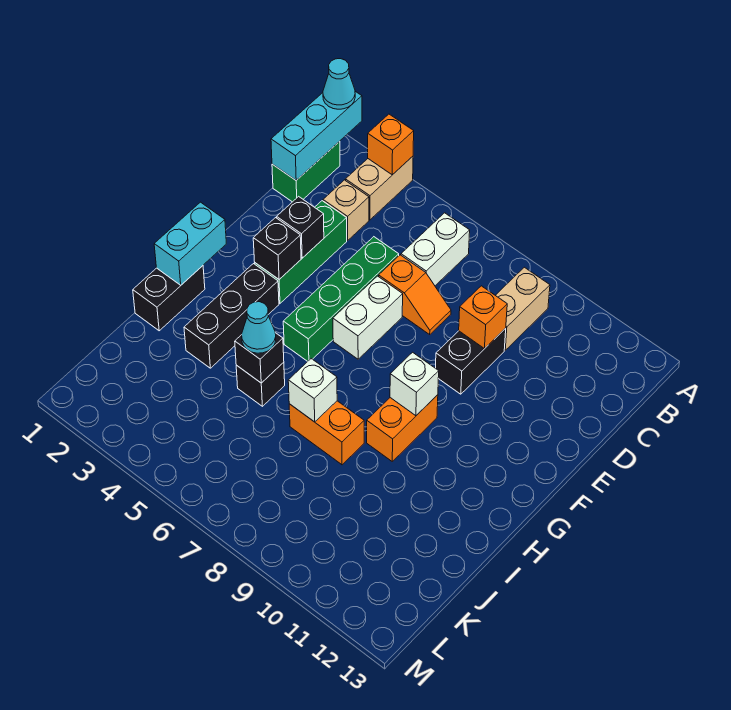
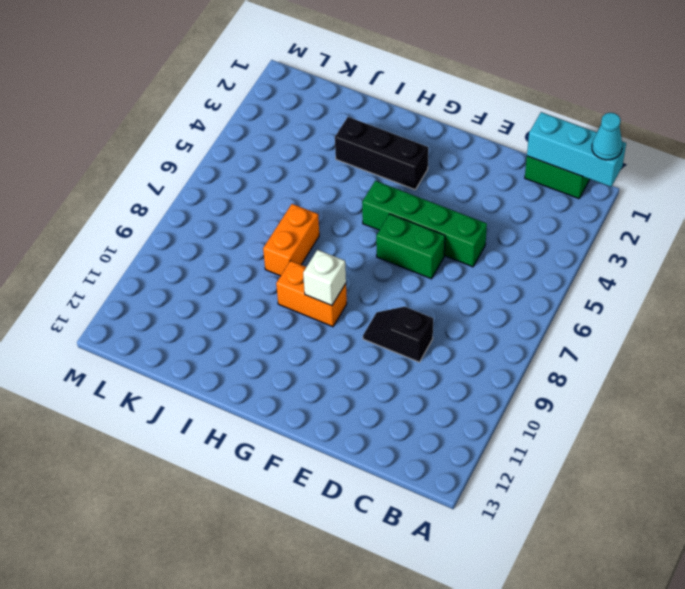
black slope D9:E9 level 1 top D -> black brick D9:E9 level 1
green brick E6:F6 level 1 -> white brick E6:F6 level 1
none -> tan brick A3:B3 level 1
none -> white brick B6:C6 level 1
none -> tan brick B9:C9 level 1

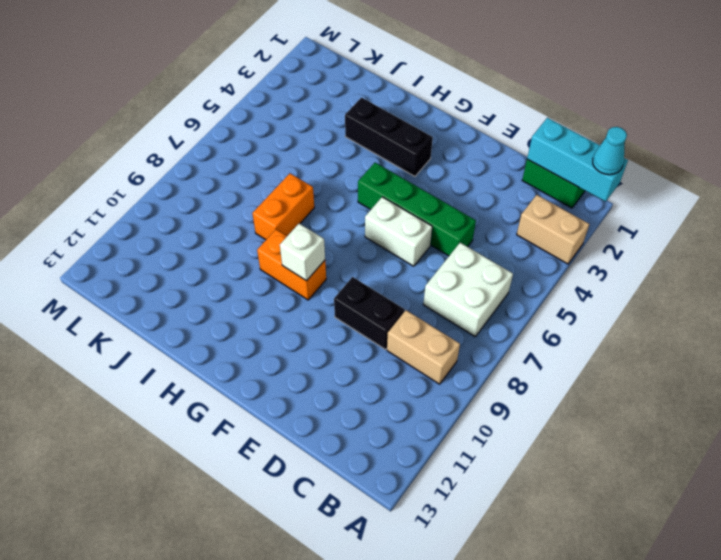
white brick B6:C7 level 1 -> white brick B6:C6 level 1
none -> tan brick C3 level 1
none -> green brick D3:F3 level 1
none -> orange slope D6:D7 level 1 top 6

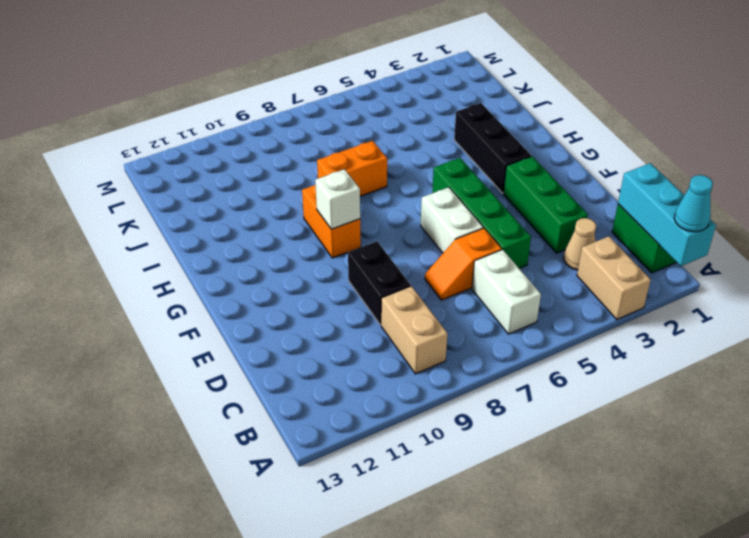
tan cone C3 level 1 -> tan brick C3 level 1
none -> black brick H1:I1 level 1
none -> black brick I5 level 1
none -> orange brick A3 level 2

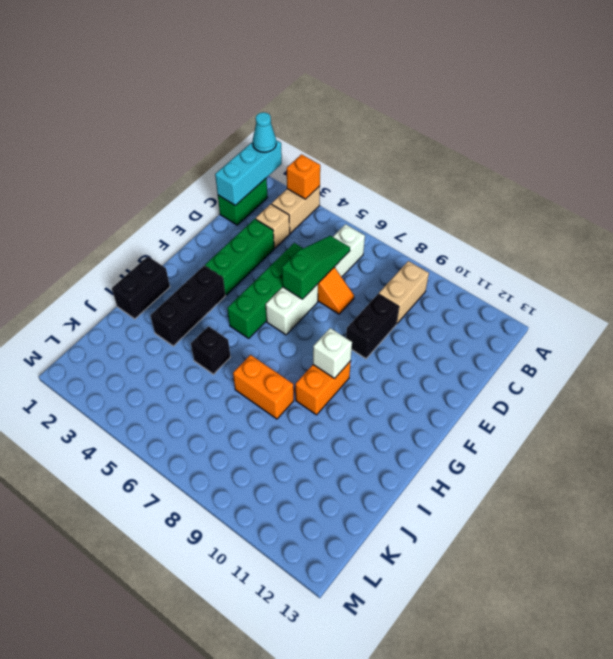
green slope C6:E6 level 2 top E -> none
none -> orange brick D9 level 2
none -> black brick E3 level 2
none -> black brick F3 level 2

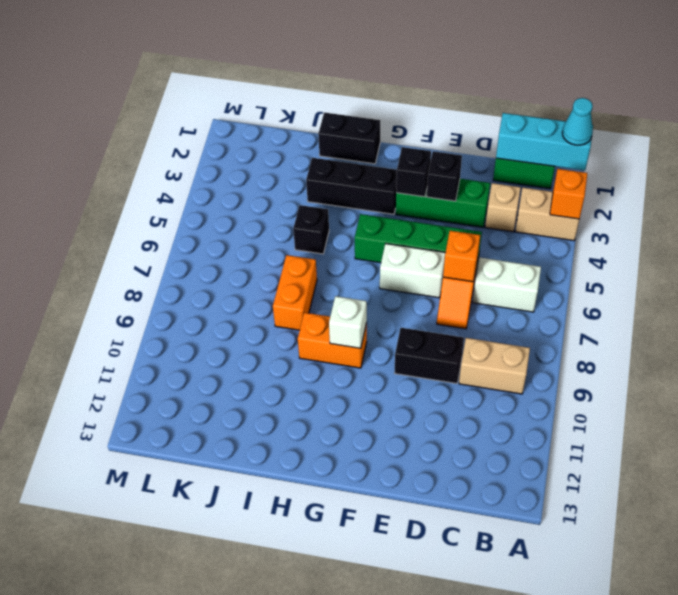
orange brick D6 level 2 -> orange brick D9 level 2
none -> cyan brick G1:H1 level 2
none -> black brick I5 level 2
none -> white brick I7 level 2

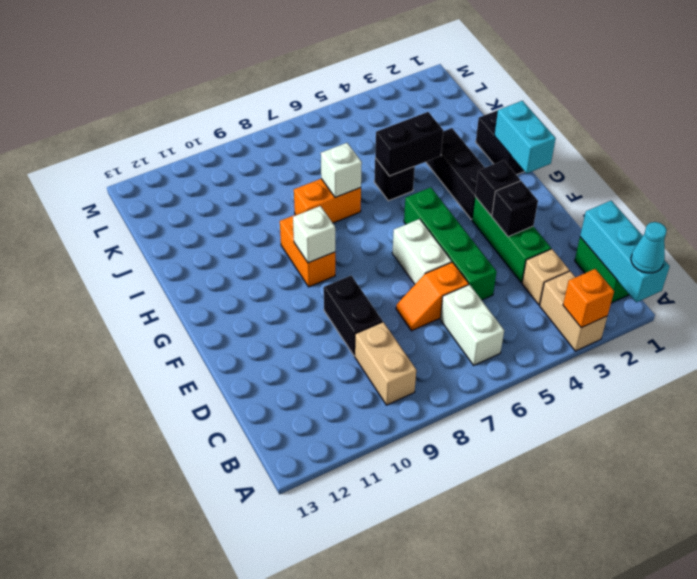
black brick I4:I5 level 2 -> black brick I5 level 2
none -> orange brick D9 level 2
none -> cyan cone I5 level 3

